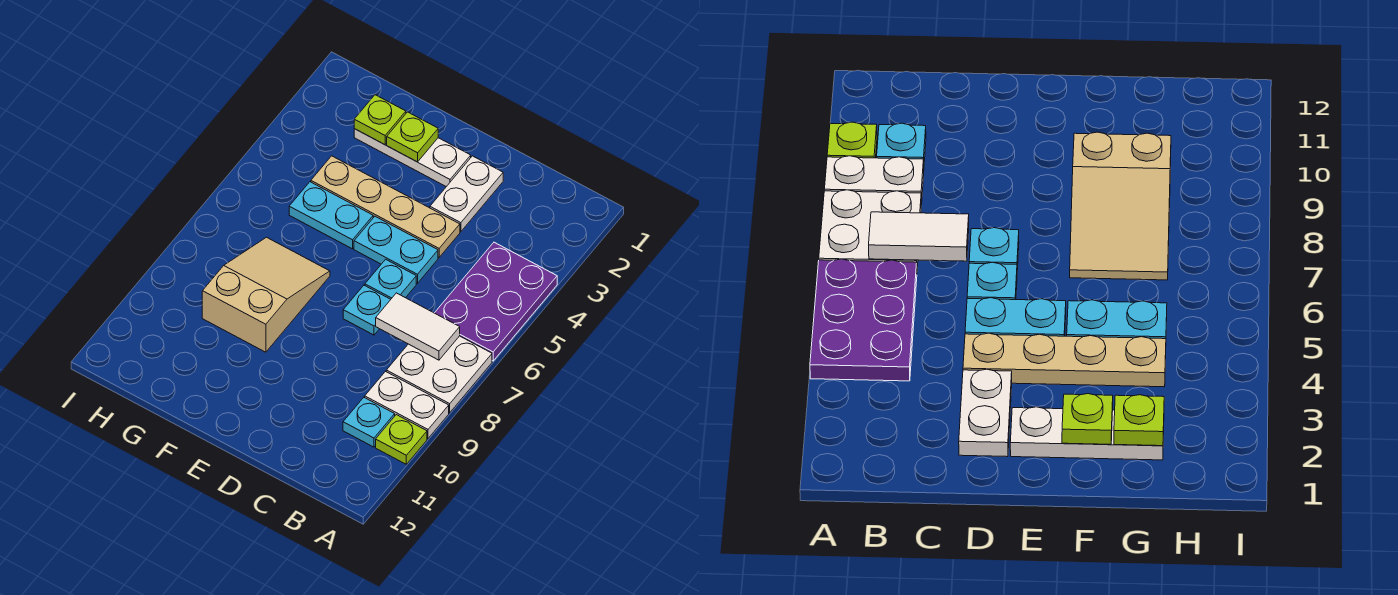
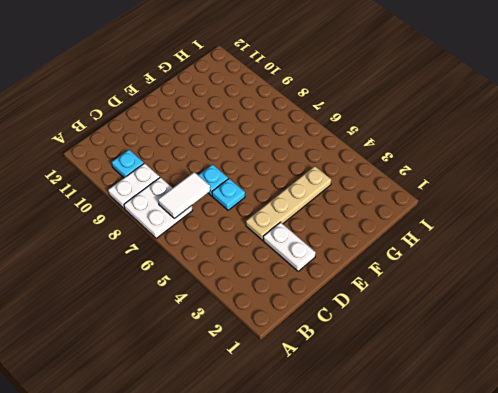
none -> purple plate A4:B6 level 1
none -> lime plate A10 level 1
none -> cyan plate D5:E5 level 1

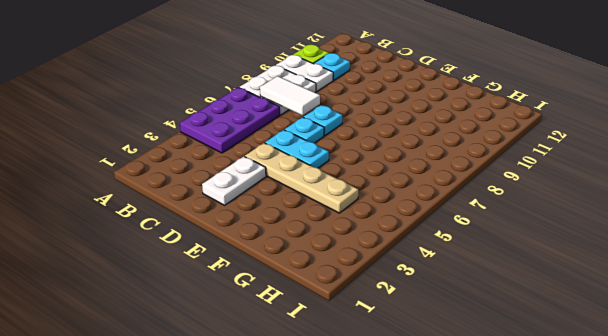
none -> white plate E2:G2 level 1
none -> cyan plate F5:G5 level 1
none -> tan slope F7:G9 level 1 top 9

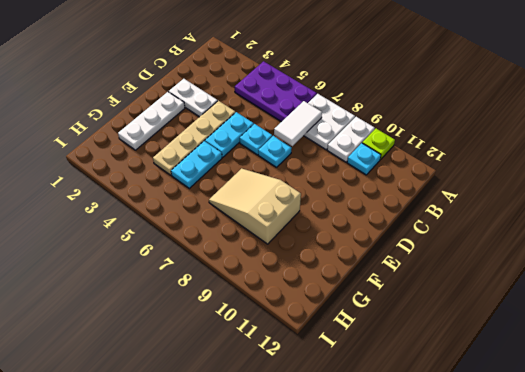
none -> lime plate F2 level 2
none -> lime plate G2 level 2

